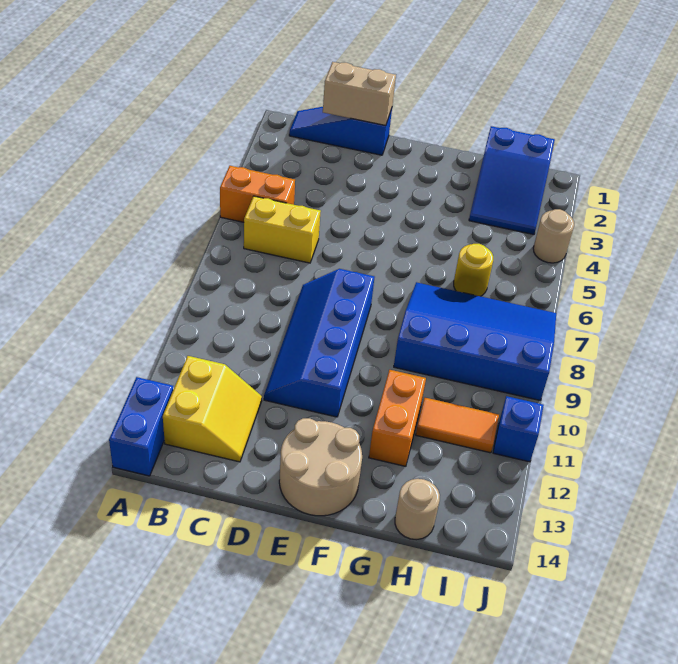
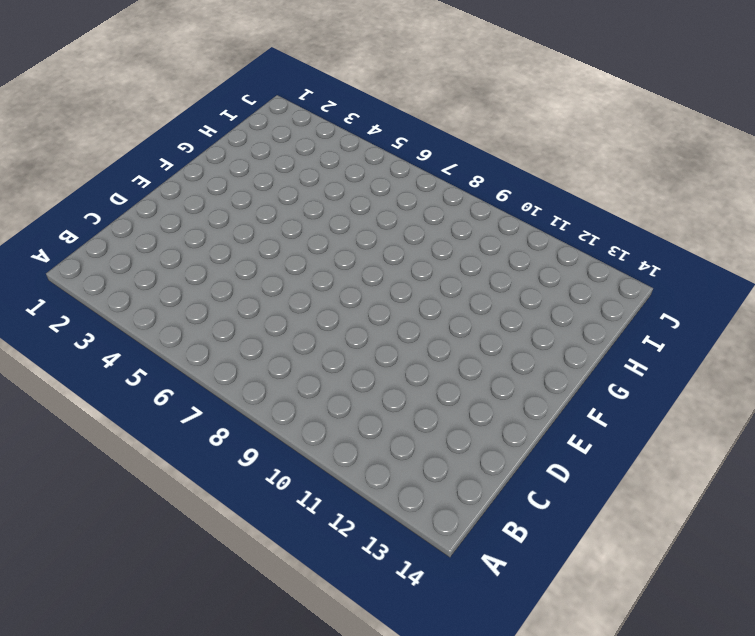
none -> orange brick A5:B5 level 1
none -> blue brick A13:A14 level 1
none -> blue slope B1:D1 level 1 top D

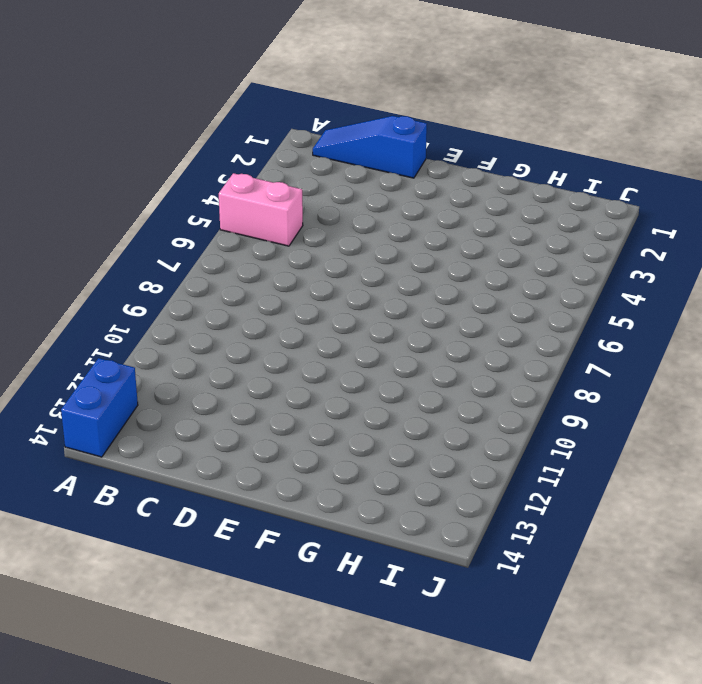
pink brick A5:B5 level 1 -> orange brick A5:B5 level 1
none -> yellow brick B6:C6 level 1
none -> yellow slope B12:C13 level 1 top B
none -> blue slope D8:E11 level 1 top E

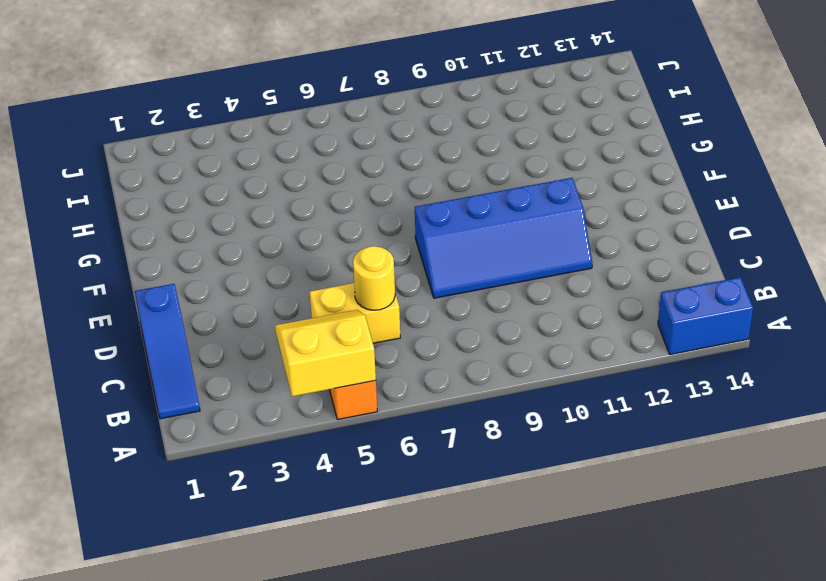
yellow slope A4:B5 level 2 top A -> yellow slope B12:C13 level 1 top B
yellow brick C5:C6 level 1 -> yellow brick B6:C6 level 1
yellow round brick C6 level 2 -> yellow round brick H6 level 1
none -> tan round brick E13:F14 level 1
none -> blue slope G7:J9 level 1 top 9
none -> orange brick G11:G12 level 1

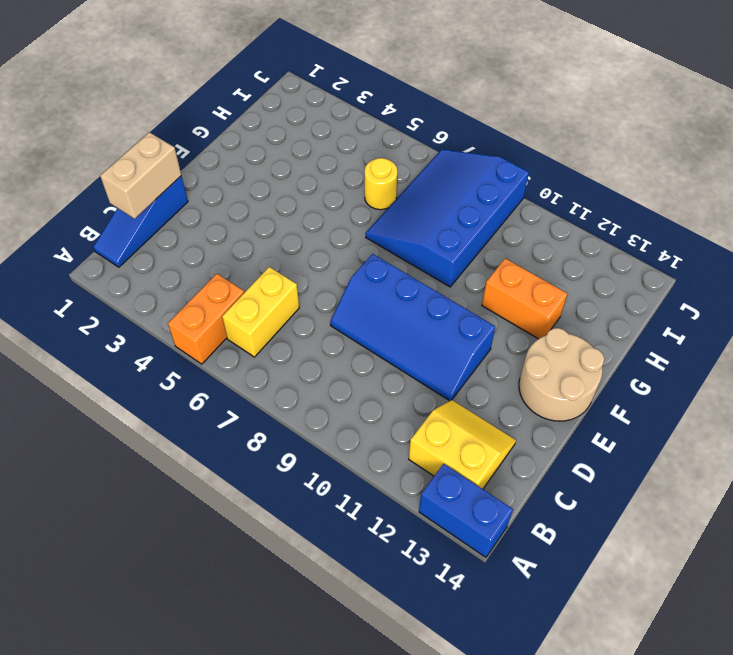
none -> blue slope H1:I3 level 1 top 1
none -> orange tile H11:I11 level 1
none -> tan round brick H14 level 1

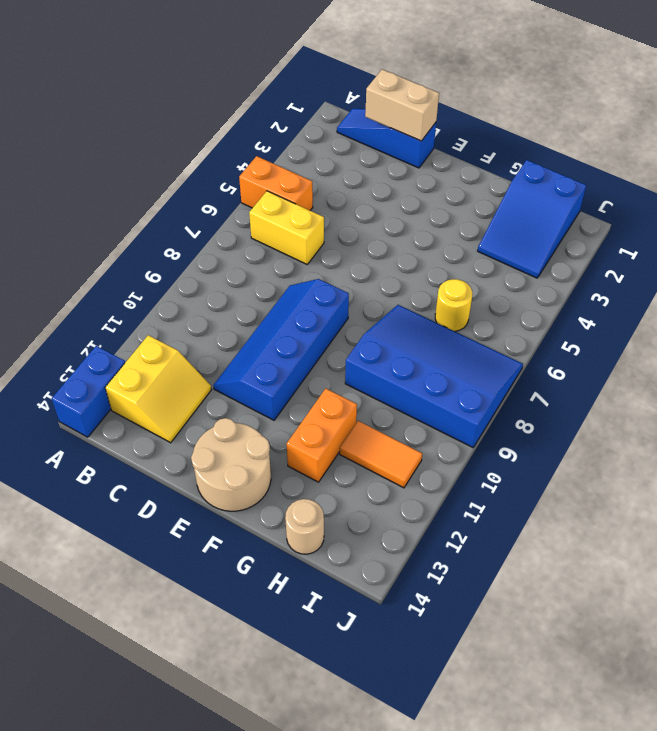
none -> tan round brick J4 level 1
none -> blue brick J11 level 1

